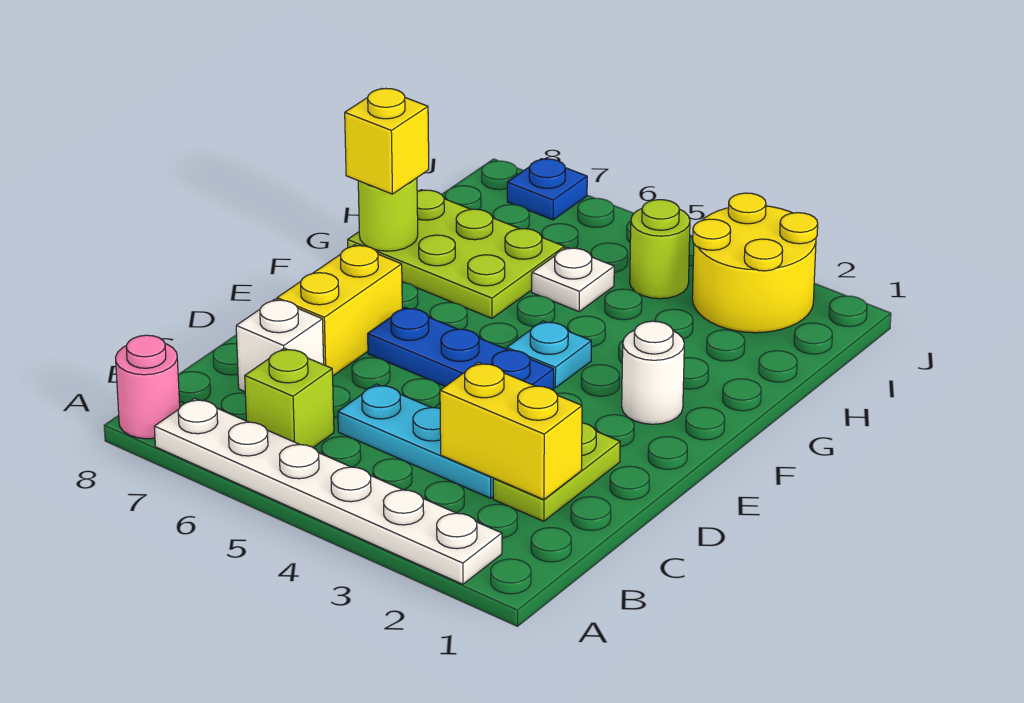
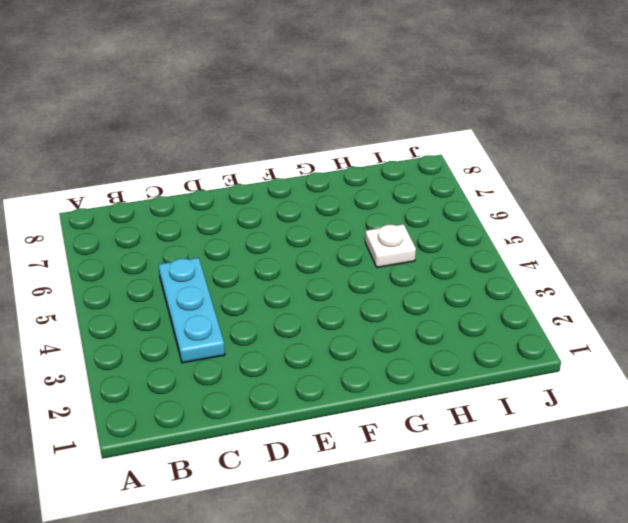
none -> white plate A2:A7 level 1
none -> pink round brick A8 level 1
none -> lime brick B6 level 1

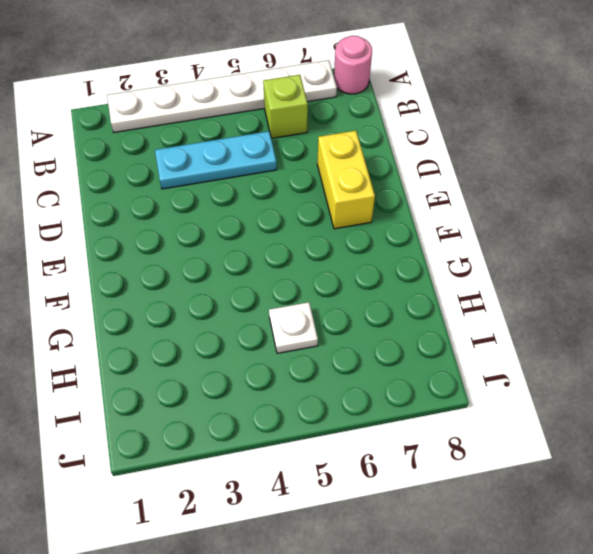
none -> lime plate C2:D2 level 1
none -> white brick C7 level 1
none -> blue plate E4:E6 level 1

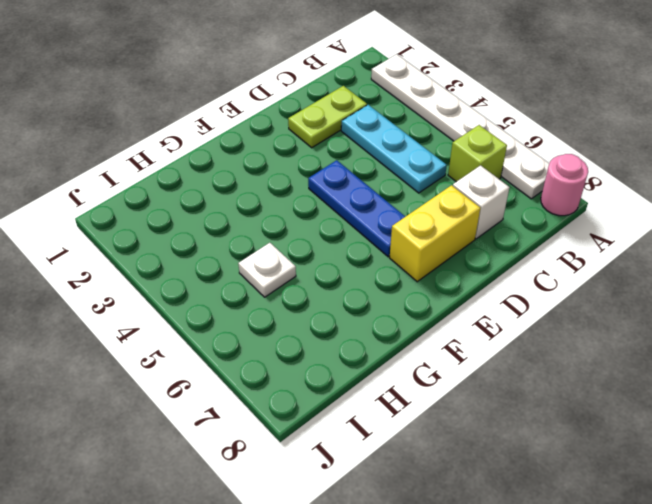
none -> white round brick F2 level 1
none -> cyan plate F4 level 1
none -> lime plate G6:H8 level 1

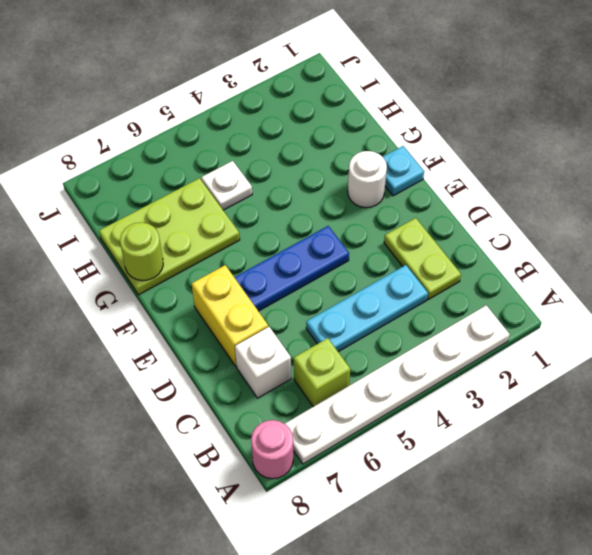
cyan plate F1 level 1 -> cyan plate F4 level 1
none -> yellow round brick I2:J3 level 1
none -> lime round brick I4 level 1
none -> blue plate J7 level 1

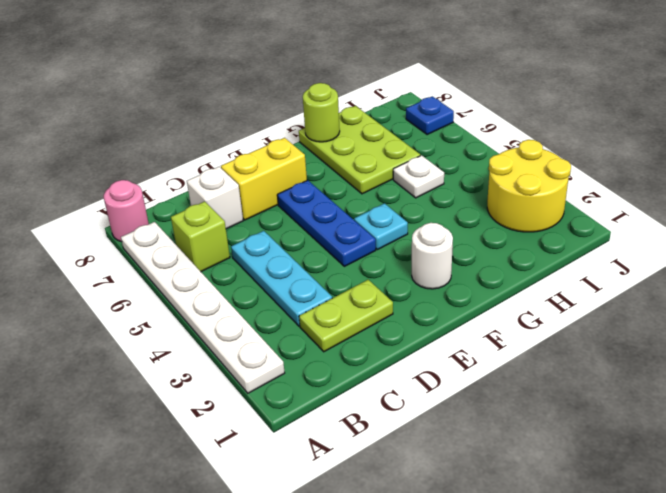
none -> lime round brick I4 level 1
none -> yellow brick C2:C3 level 2
none -> yellow brick G8 level 3

